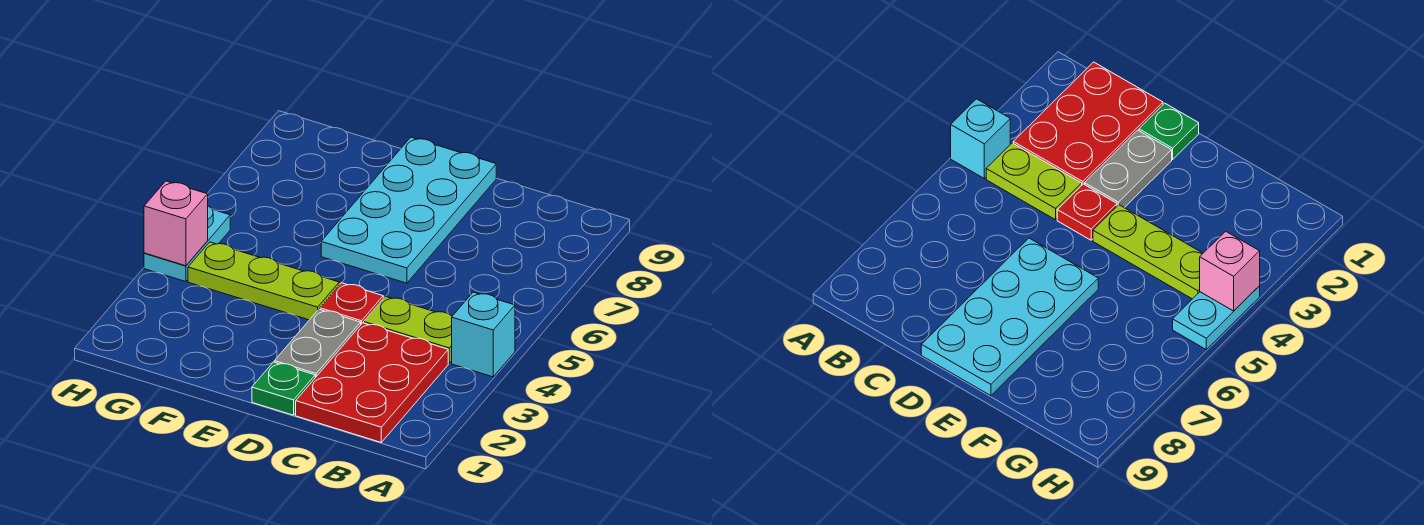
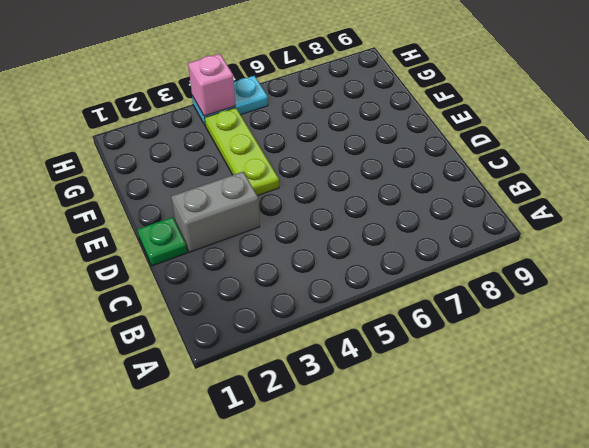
grey brick D2:D3 level 1 -> grey plate D2:D3 level 1
none -> cyan brick A4 level 1
none -> red plate B1:C3 level 1

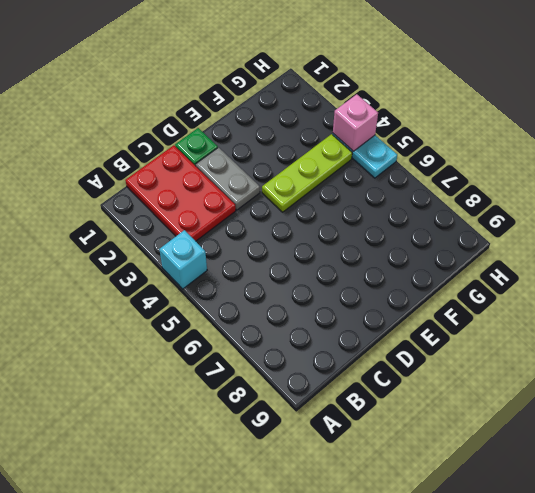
none -> lime plate B4:C4 level 1
none -> red plate D4 level 1

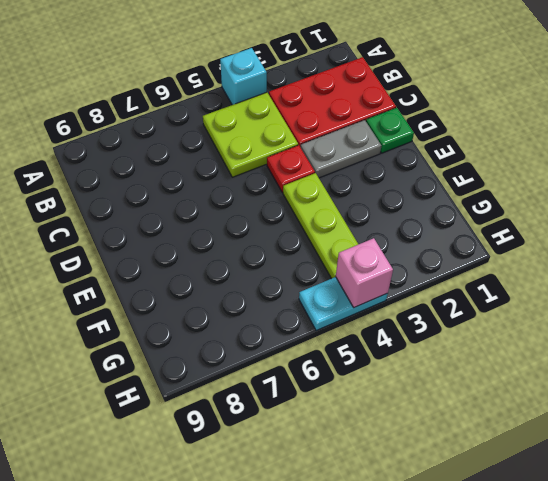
lime plate B4:C5 level 1 -> lime plate B4:C4 level 1
none -> cyan plate D6:E9 level 1

